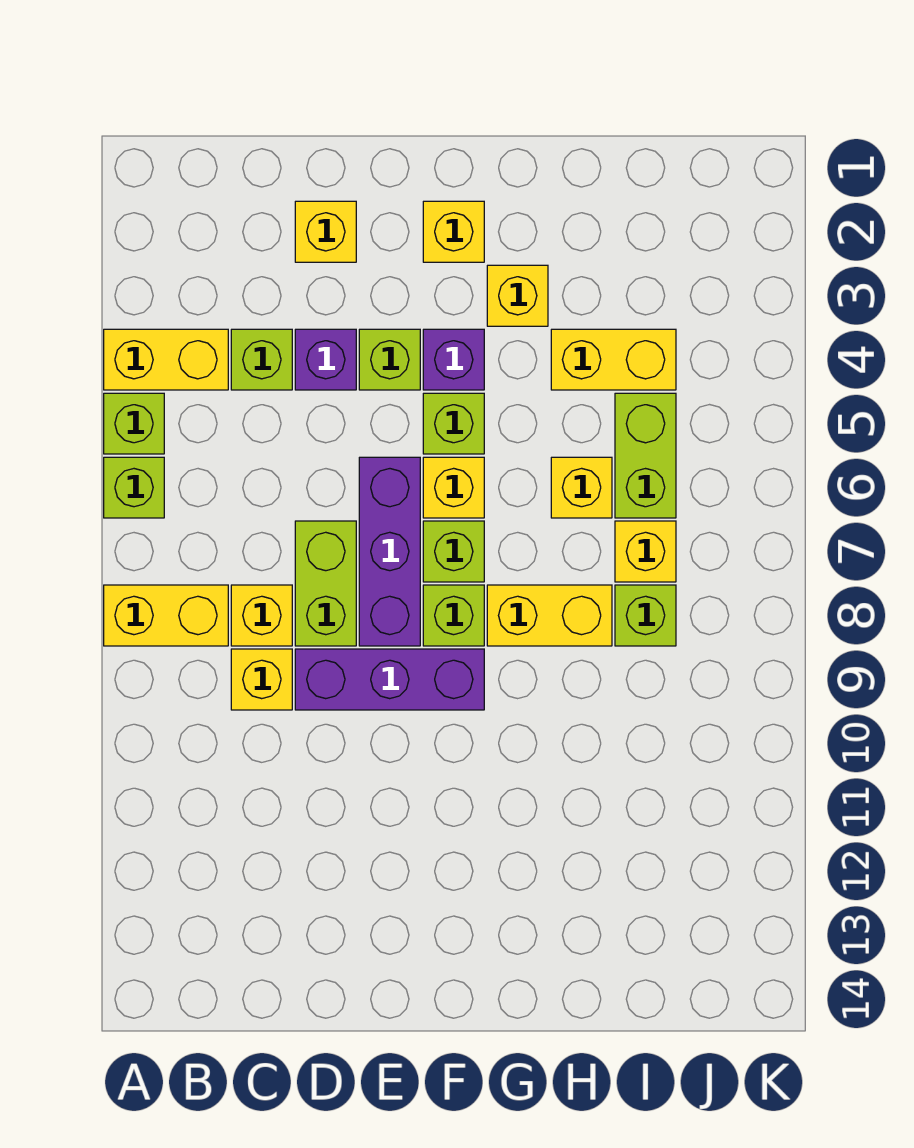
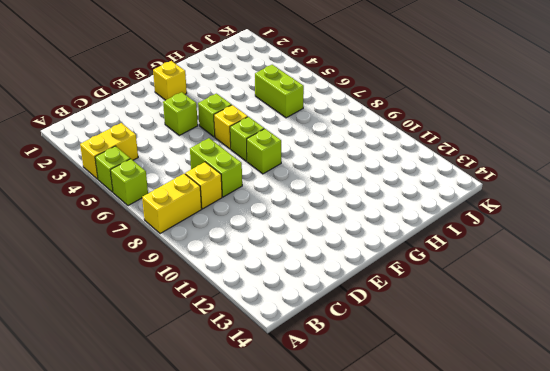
none -> lime brick C4 level 1
none -> yellow brick C9 level 1
none -> yellow brick D2 level 1

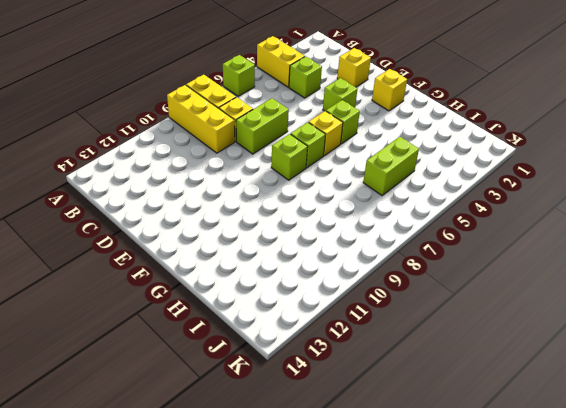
yellow brick A9:C9 level 1 -> yellow brick C9 level 1
none -> lime brick A5 level 1
none -> purple brick D4 level 1
none -> purple brick D9:F9 level 1

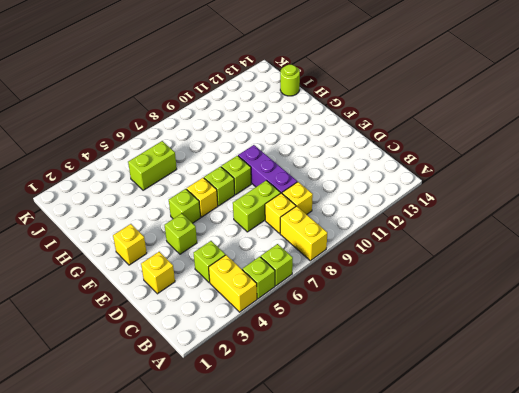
lime round brick I14 level 1 -> none
none -> purple brick D4 level 1
none -> purple brick E6:E8 level 1
none -> purple brick F4 level 1

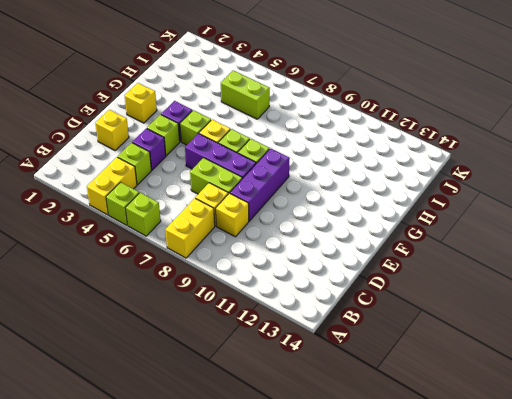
none -> yellow brick G3 level 1
none -> yellow brick G8:H8 level 1
none -> yellow brick H4:I4 level 1

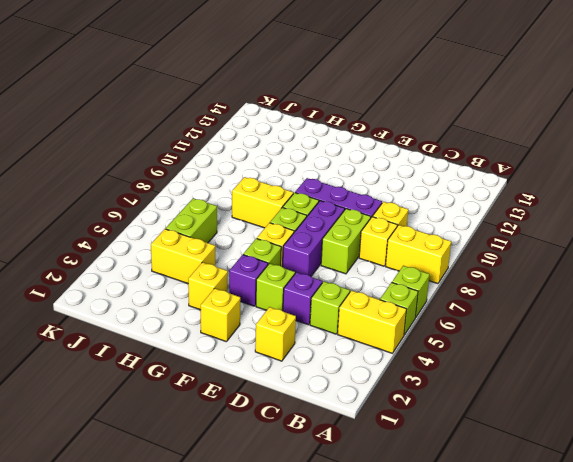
none -> yellow brick H6 level 1
none -> yellow brick I7 level 1
none -> lime brick I8 level 1

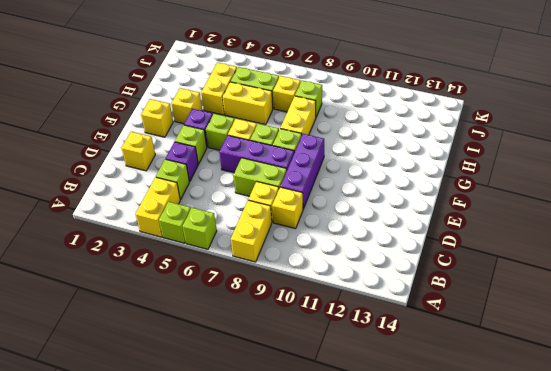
yellow brick H5:H6 level 1 -> yellow brick H6 level 1

